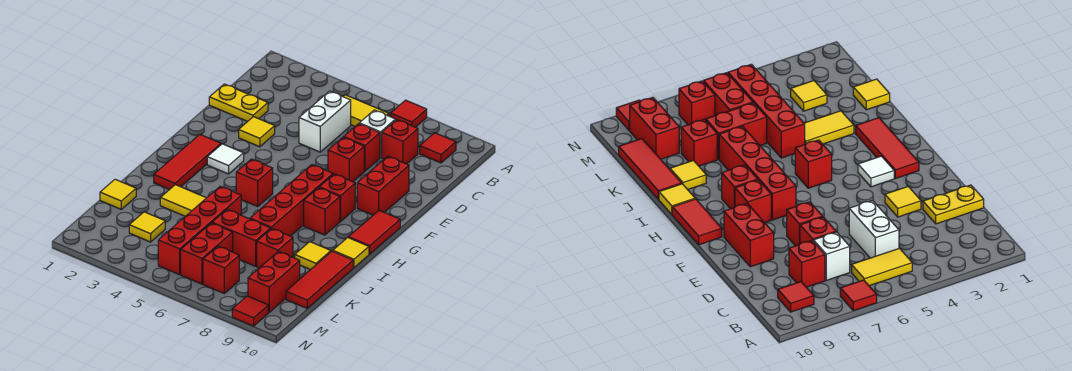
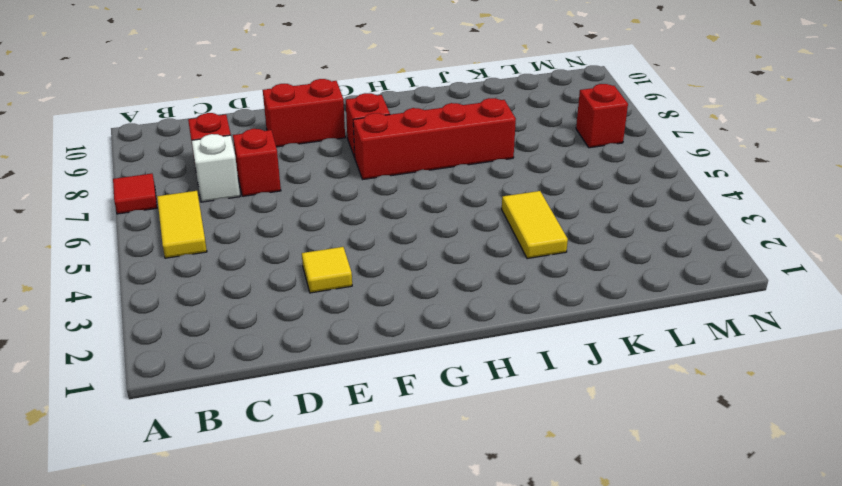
none -> red tile B9 level 1
none -> white brick C5:D5 level 1
none -> yellow plate D1:D2 level 1
none -> red brick E7 level 1

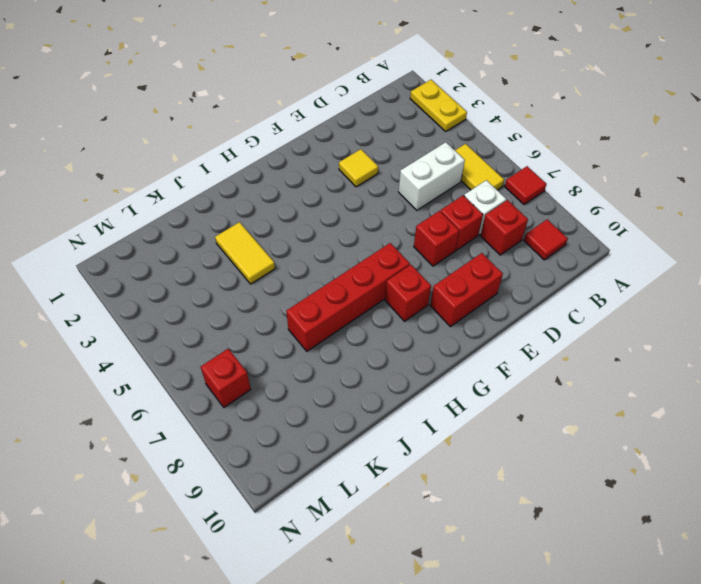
yellow plate A2:A3 level 1 -> yellow plate D1:D2 level 1
none -> red tile G2:I2 level 1
none -> white tile G3 level 1
none -> red tile G10:H10 level 1
none -> red brick H5 level 1

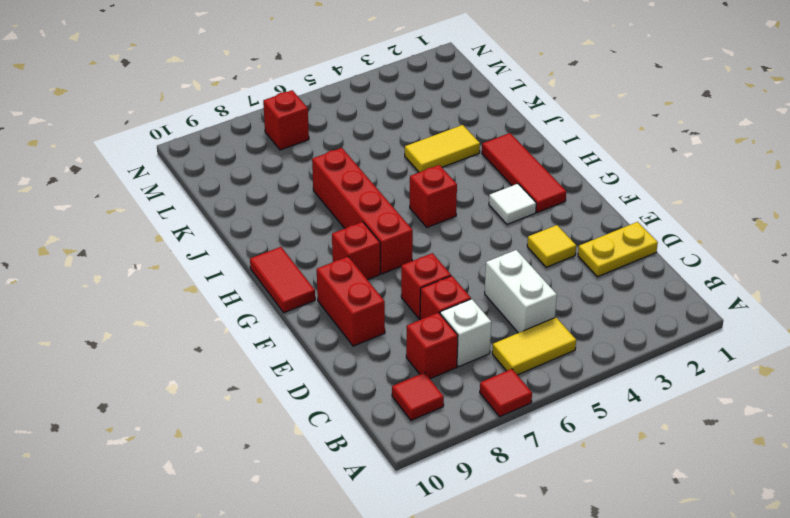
none -> red brick H8 level 1
none -> yellow tile I10 level 1
none -> red brick J5:M5 level 1
none -> yellow tile J9 level 1

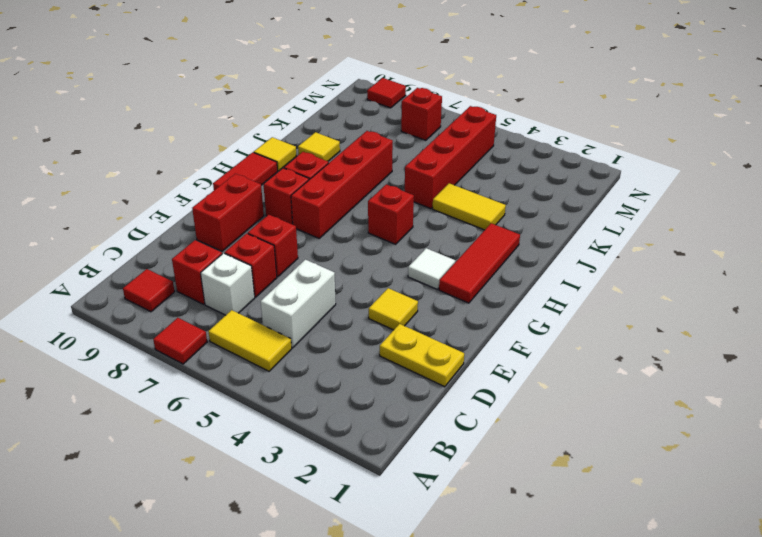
none -> red tile J10:L10 level 1
none -> yellow tile K1 level 1
none -> red brick K6:K7 level 1
none -> red brick K8 level 1

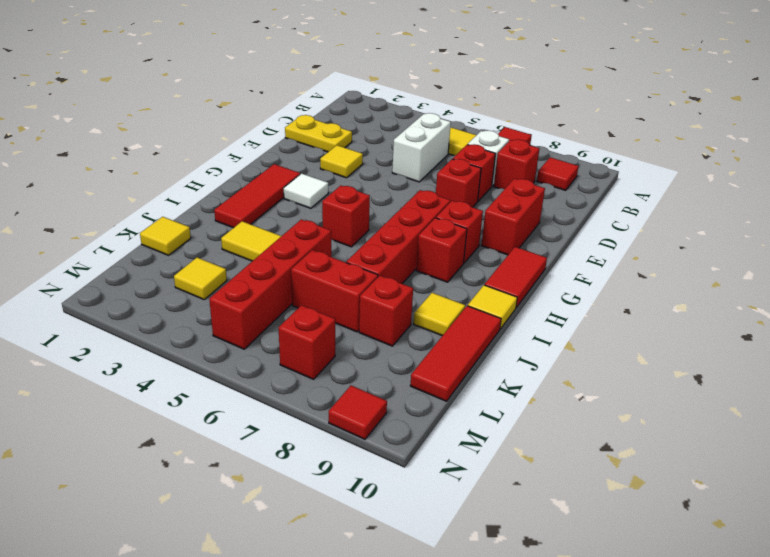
none -> red brick L6:M6 level 1
none -> red brick L9:M9 level 1

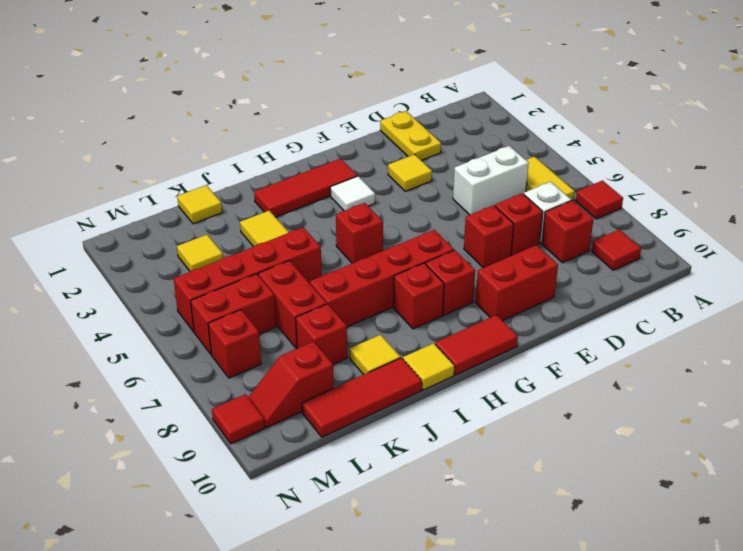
red slope L9:M9 level 1 top L -> red brick L9:M9 level 1

